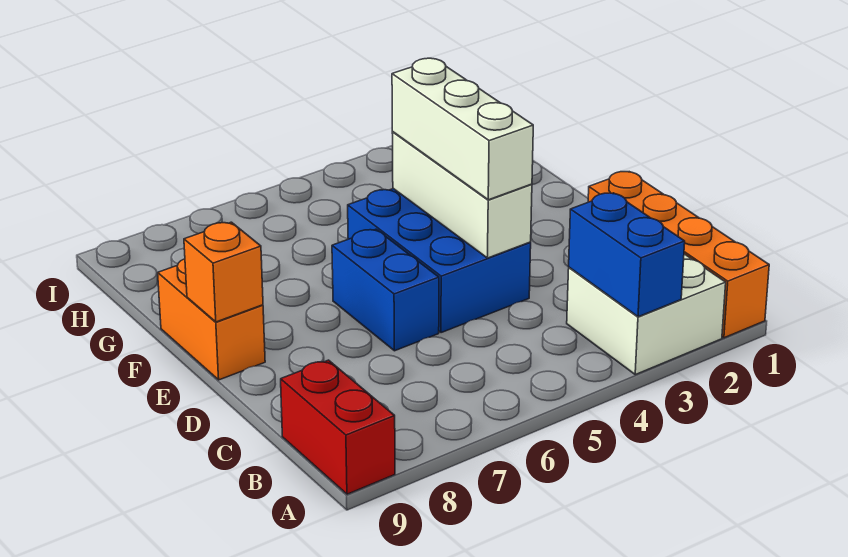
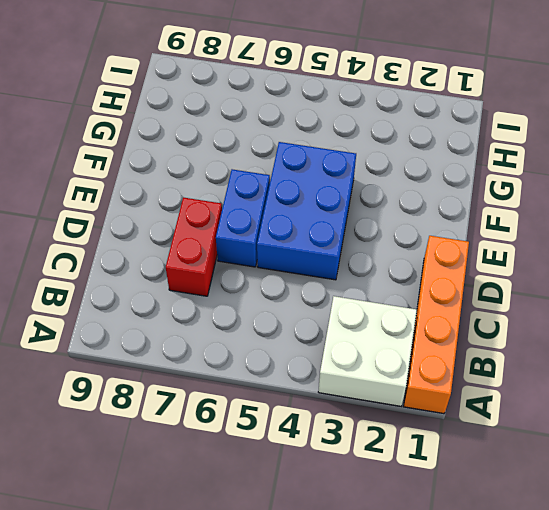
red brick C7:D7 level 1 -> red brick A9:B9 level 1
none -> orange brick E9:F9 level 1
none -> blue brick A3:B3 level 2

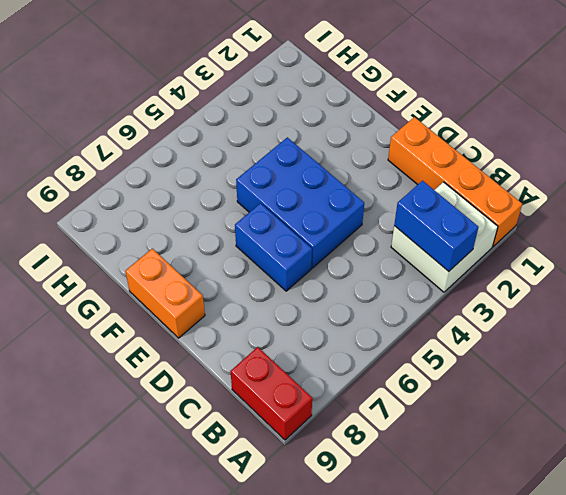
none -> white brick D4:F4 level 2
none -> orange brick E9 level 2

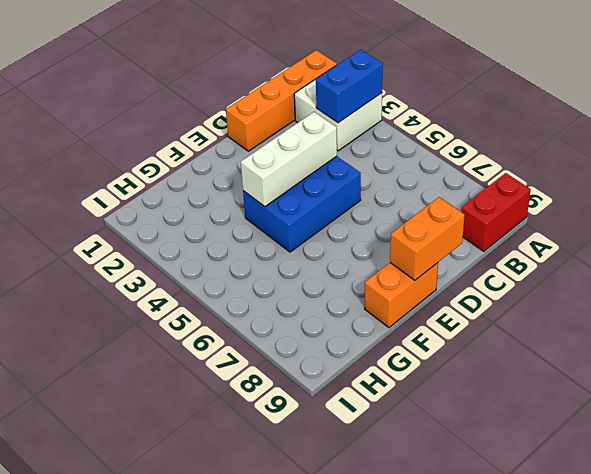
orange brick D9:E9 level 2 -> orange brick E9 level 2
none -> blue brick D6:E6 level 1
none -> white brick D4:F4 level 3

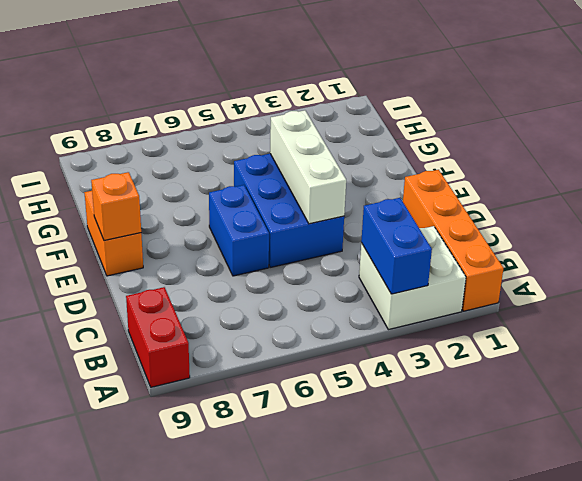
none -> white brick D4:F4 level 3

